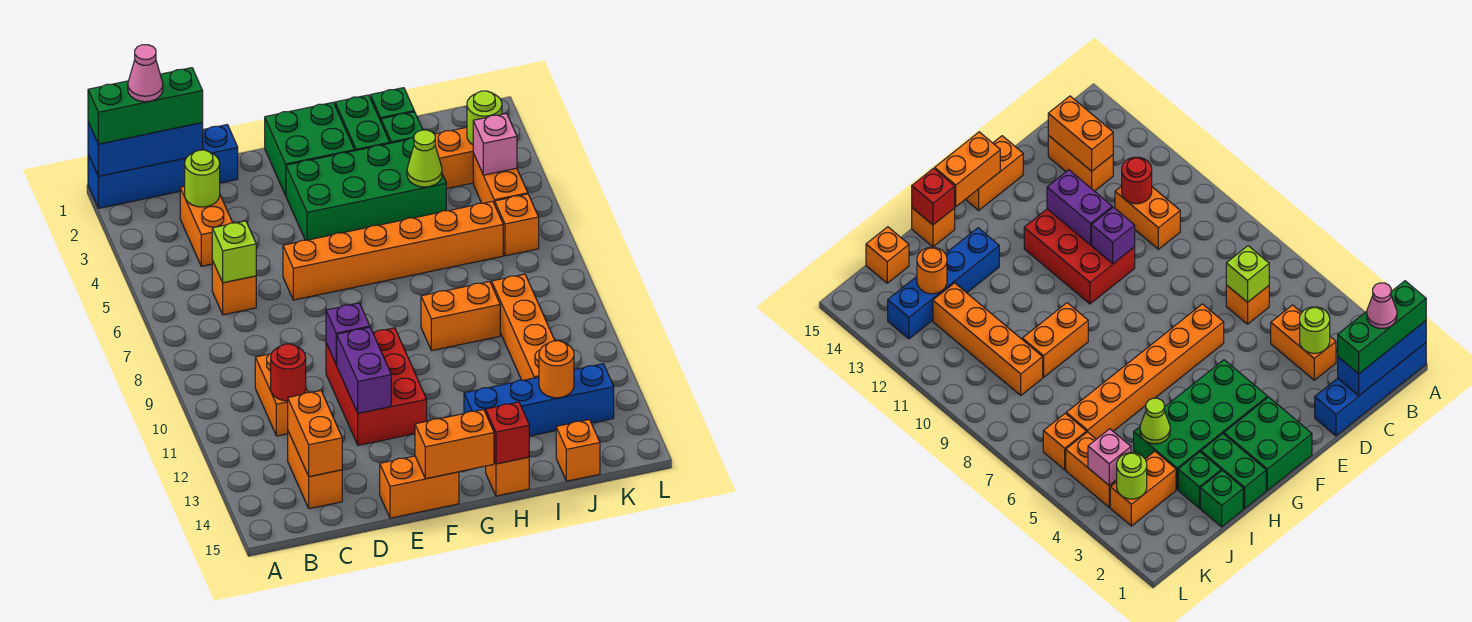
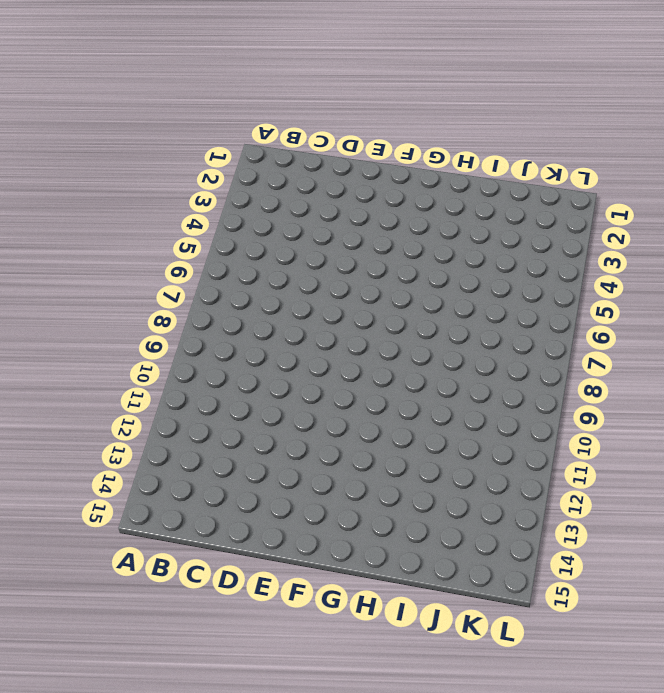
none -> blue brick A1:D1 level 1
none -> orange brick C3:C4 level 1
none -> orange brick C6 level 1
none -> orange brick C10:C11 level 1

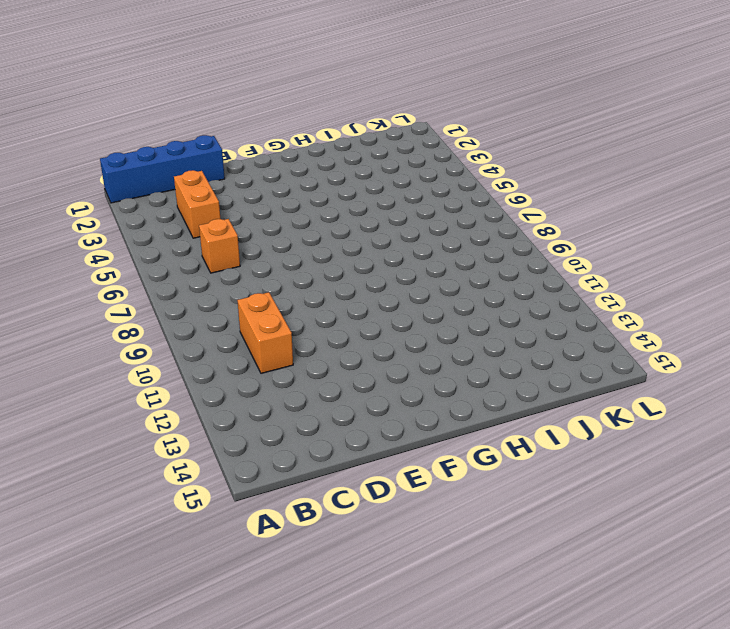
none -> orange brick C13:C14 level 1
none -> orange brick E6:J6 level 1
none -> red brick E10:F12 level 1
none -> orange brick E15:F15 level 1

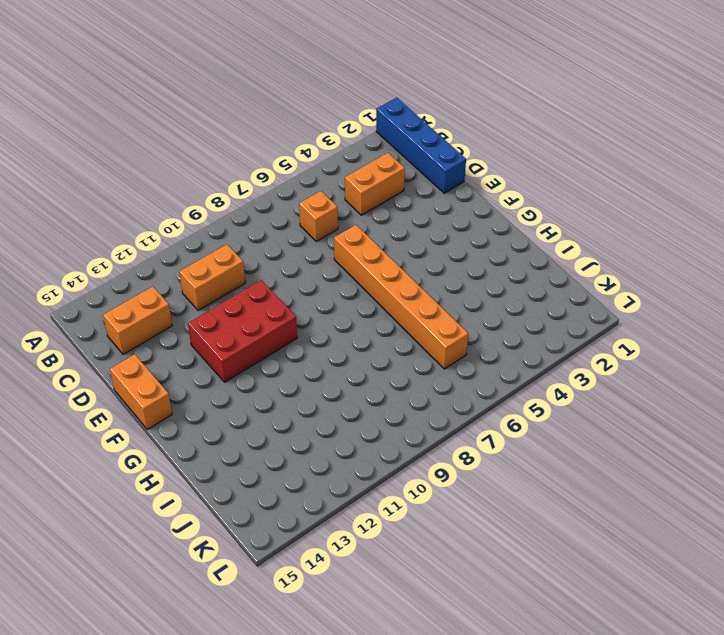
none -> green brick F1:G2 level 1
none -> green brick F3:I4 level 1
none -> green brick H1:H2 level 1
none -> orange brick H9:I9 level 1

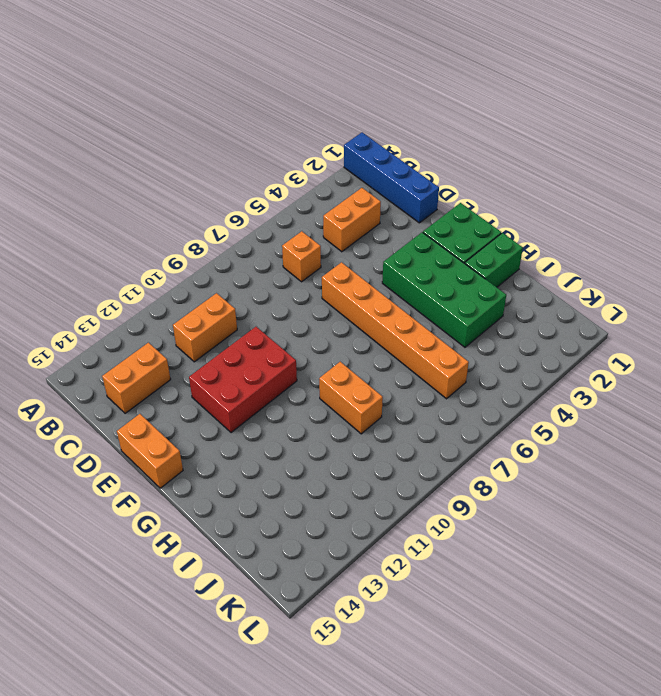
none -> blue brick H13:K13 level 1
none -> orange brick H15 level 1
none -> green brick I1 level 1
none -> green brick I2 level 1

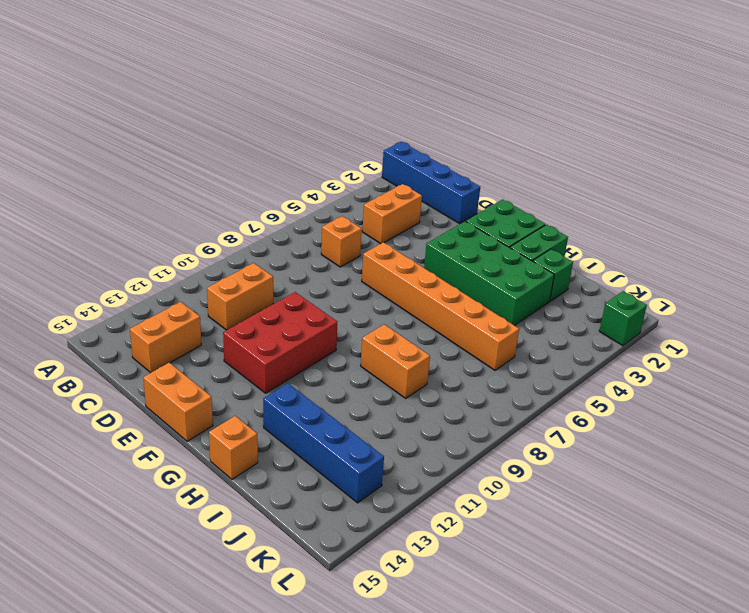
green brick L2 level 1 -> green brick I1 level 1
none -> orange brick J3:K3 level 1
none -> orange brick J9:J12 level 1
none -> orange brick J15 level 1
none -> orange brick K4:K5 level 1

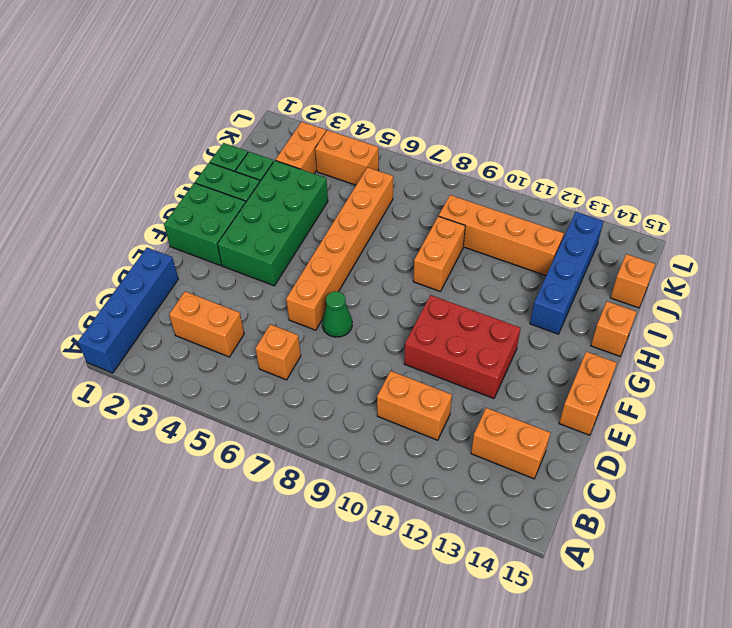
green cone E7 level 1 -> none
none -> orange brick K6 level 1
none -> blue brick A1:C1 level 2
none -> lime round brick C3 level 2
none -> lime brick C6 level 2

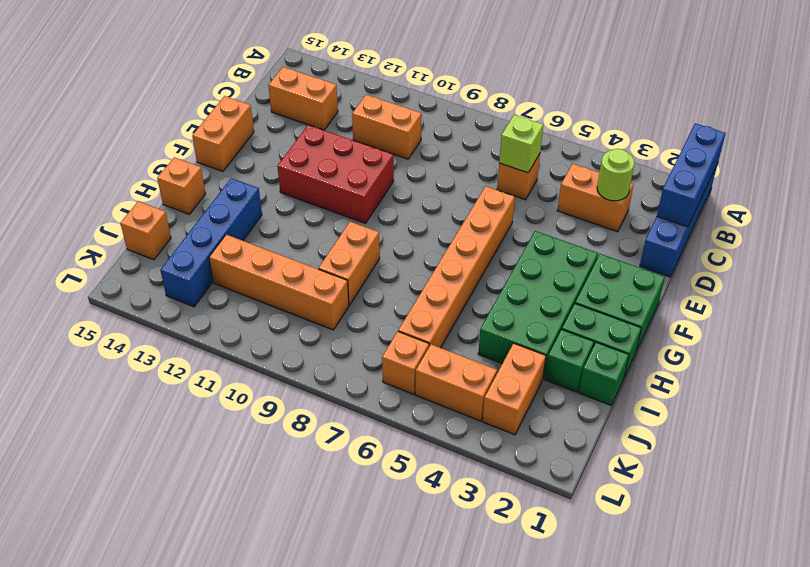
none -> red round brick C11 level 2
none -> orange brick C13:C14 level 2
none -> purple brick E10 level 2
none -> purple brick E11:E12 level 2

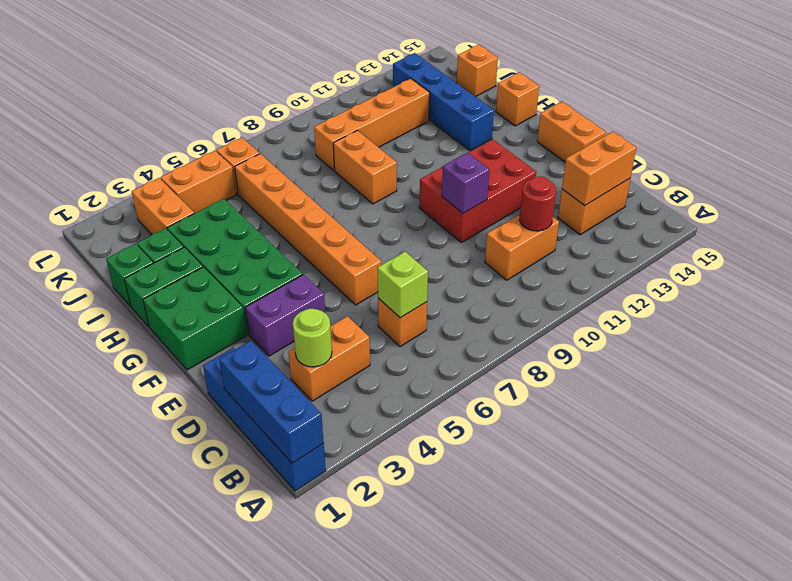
purple brick E3:E4 level 1 -> purple brick E11:E12 level 2
none -> orange brick F15:G15 level 2
none -> red brick H15 level 2
none -> lime cone I4 level 2
none -> orange round brick J13 level 2

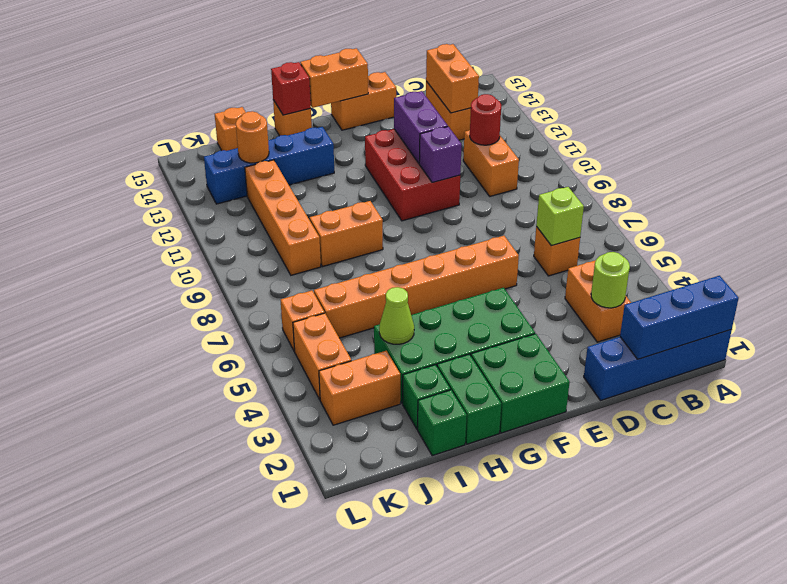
none -> lime round brick K3 level 2
none -> pink brick K4 level 2
none -> green brick A1:C1 level 3
none -> pink cone B1 level 4

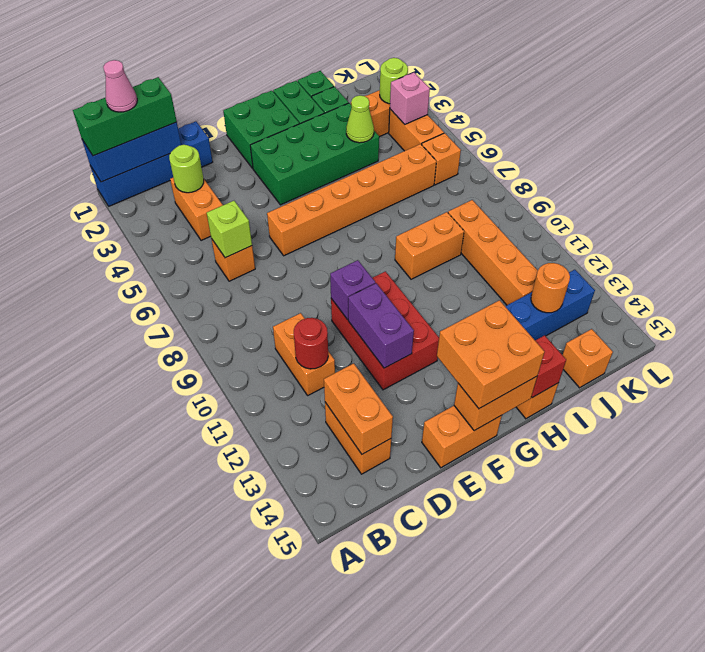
orange brick F14:G15 level 3 -> none

